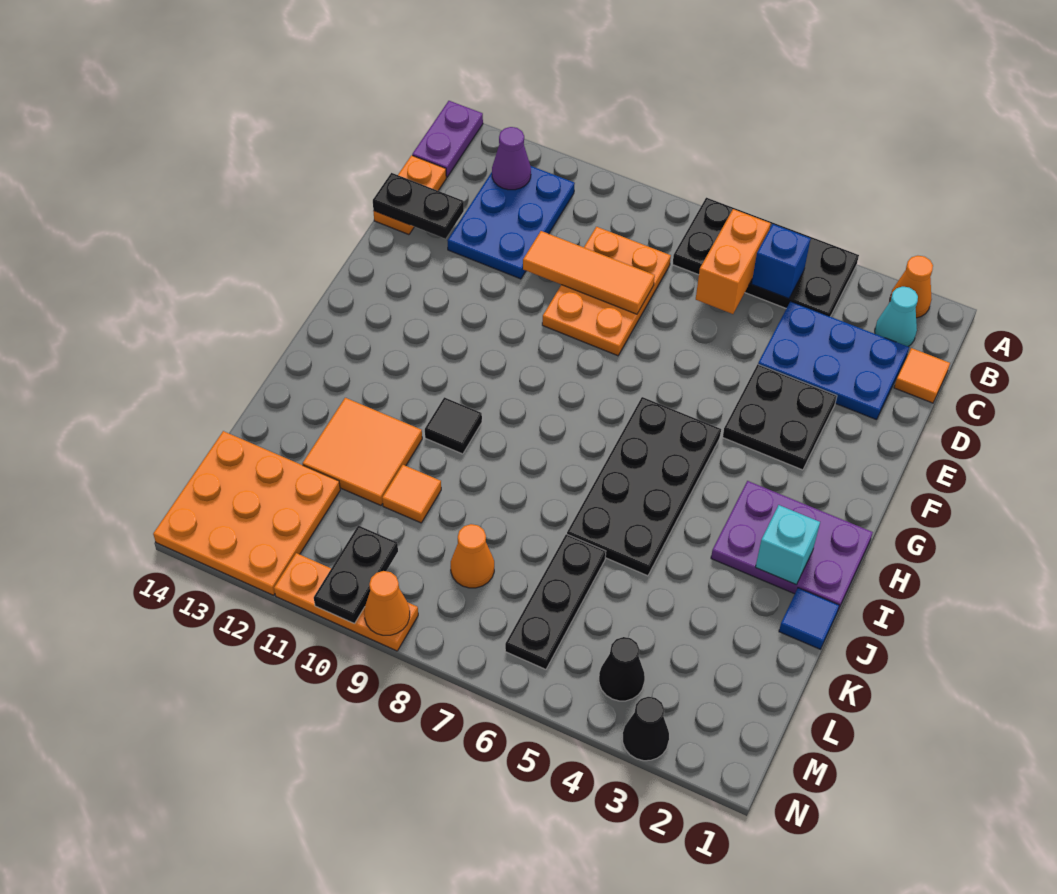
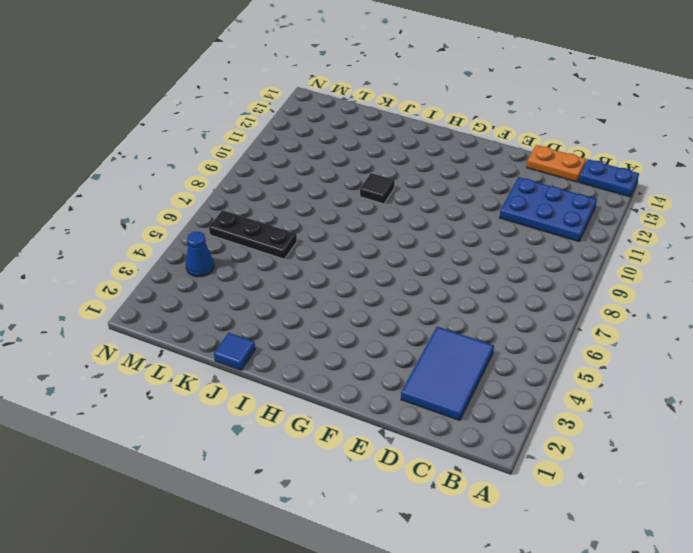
blue plate A14:B14 level 1 -> purple plate A14:B14 level 1
blue tile C2:D4 level 1 -> blue plate C2:D4 level 1
blue cone M4 level 1 -> black cone M4 level 1
none -> orange cone A2 level 1
none -> black plate A4:B7 level 1
none -> cyan cone B2 level 1
none -> orange tile C1 level 1

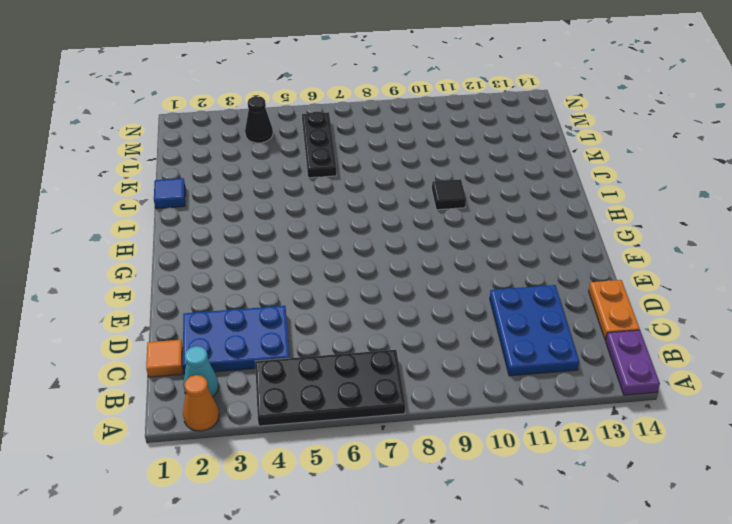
none -> orange plate C8:E9 level 1
none -> black plate E3:F4 level 1
none -> black plate G5:J6 level 1
none -> purple plate H1:I3 level 1

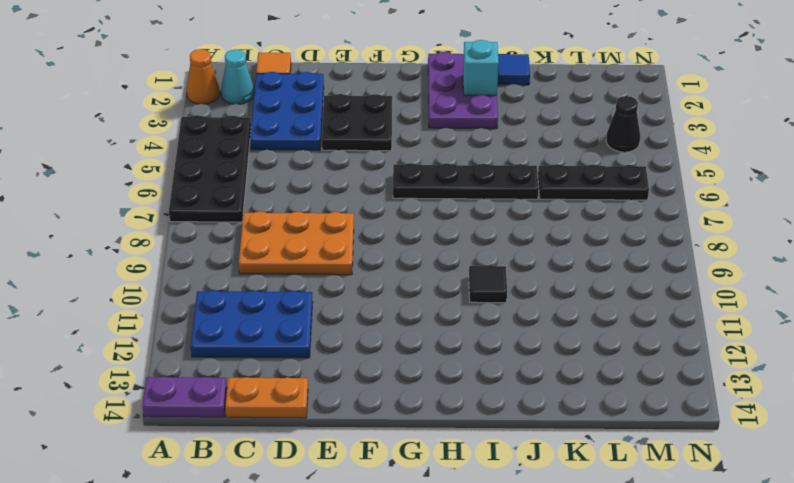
black plate G6:J6 level 1 -> black plate G5:J6 level 1
none -> orange tile J11:K12 level 1
none -> orange tile K10 level 1
none -> orange cone L8 level 1
none -> orange plate L12:N14 level 1

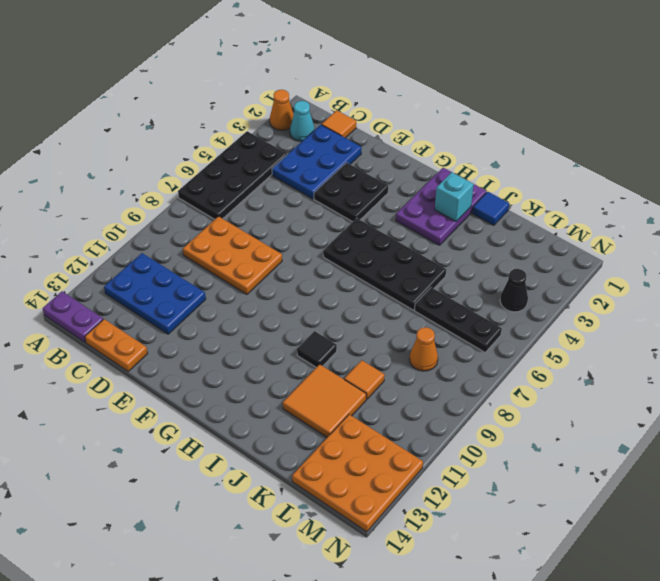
none -> black cone N3 level 1
none -> orange plate N9:N11 level 1
none -> blue brick B5 level 2
none -> orange brick B6:C6 level 2

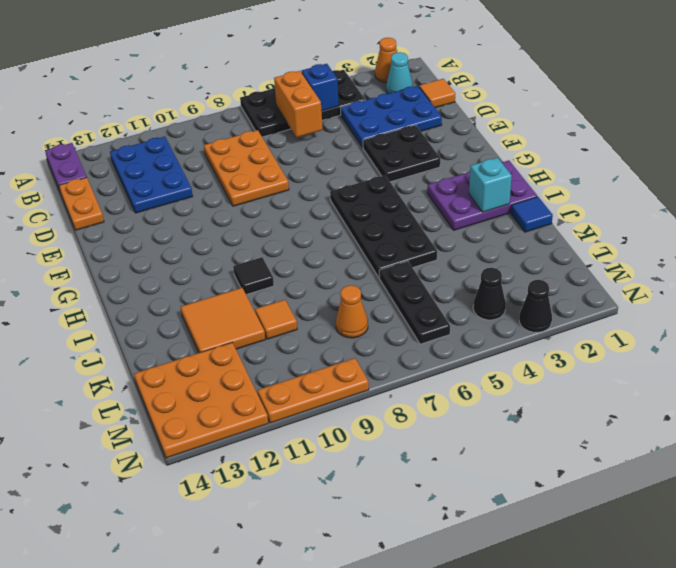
none -> purple cone B12 level 2
none -> orange tile D8:D10 level 2
none -> black plate D13:D14 level 2
none -> black plate M10:N10 level 2

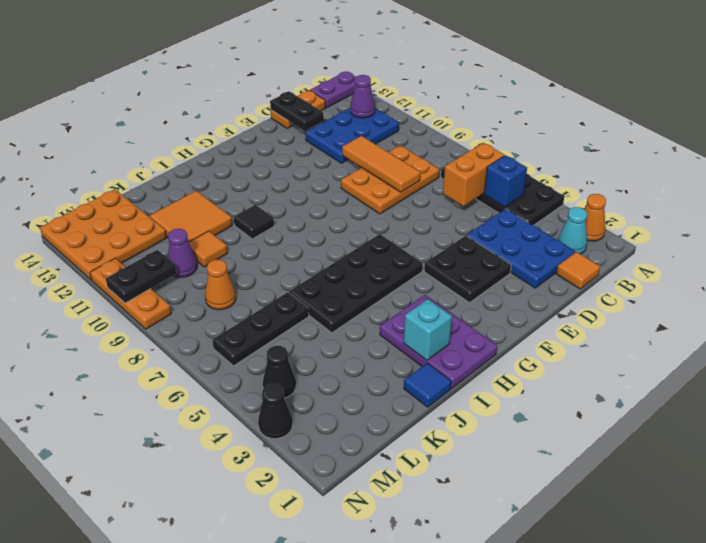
purple cone L10 level 1 -> none
none -> orange cone N9 level 2

